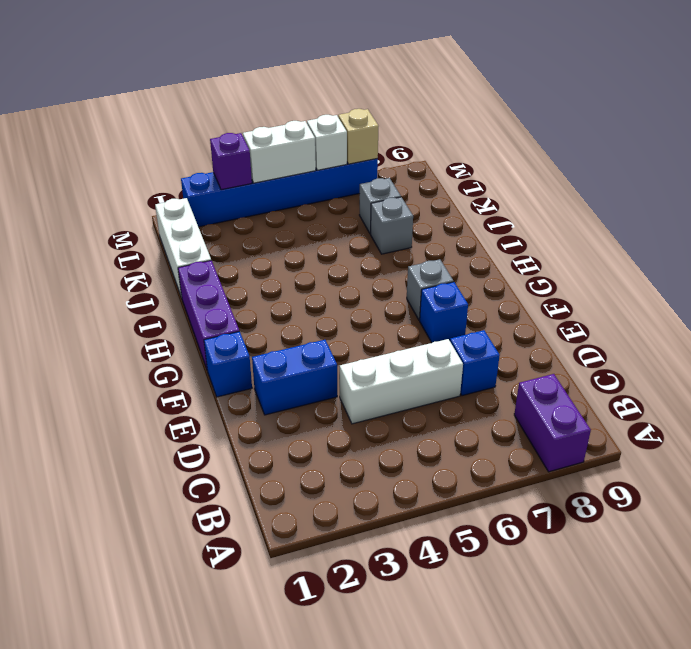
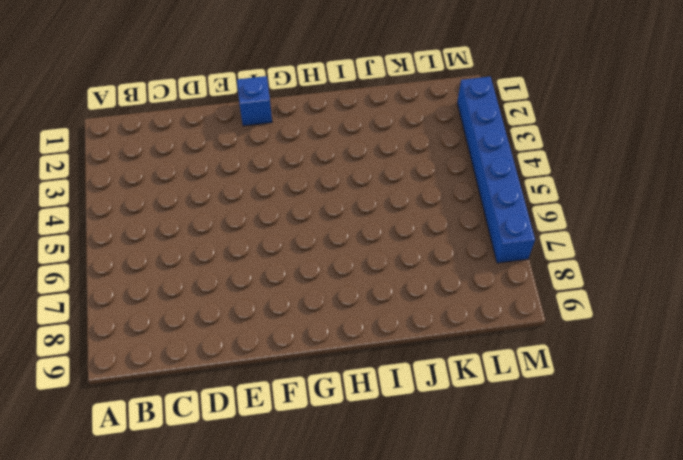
none -> purple brick A8:B8 level 1
none -> white brick D4:D6 level 1
none -> blue brick D7 level 1

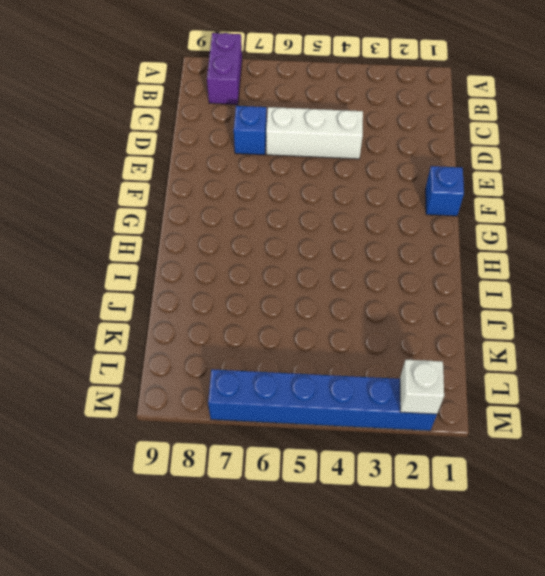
white brick M2 level 2 -> white brick M6 level 2
none -> blue brick E2:E3 level 1
none -> blue brick F7 level 1
none -> purple brick G1:I1 level 1

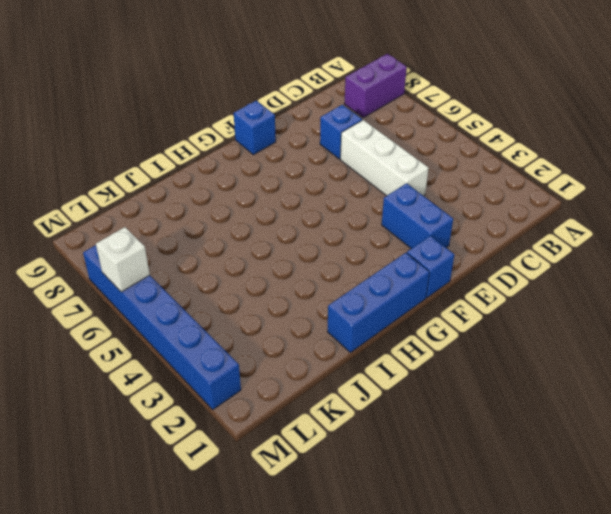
blue brick F9 level 1 -> blue brick F7 level 1
blue brick G1:I1 level 1 -> purple brick G1:I1 level 1
none -> grey brick G7 level 1
none -> white brick J1:L1 level 1
none -> grey brick J7 level 1

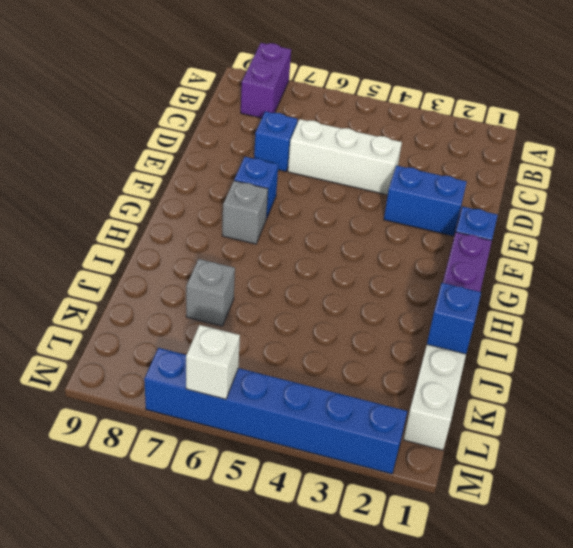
blue brick J1 level 2 -> none
none -> grey brick K7 level 1
none -> purple brick M3 level 2
none -> white brick M4:M5 level 2

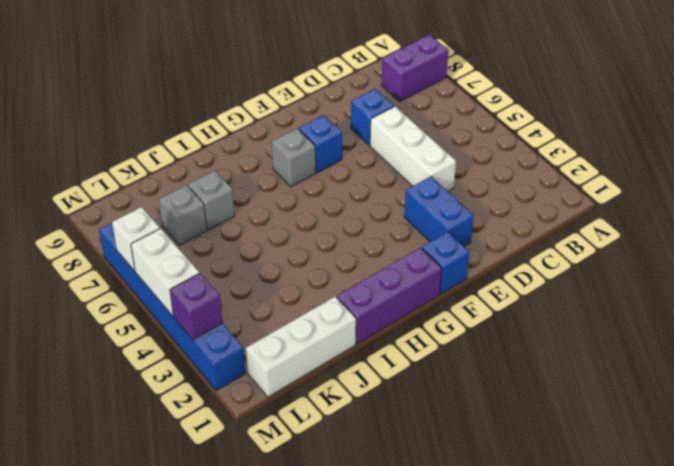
none -> tan brick M7 level 2

